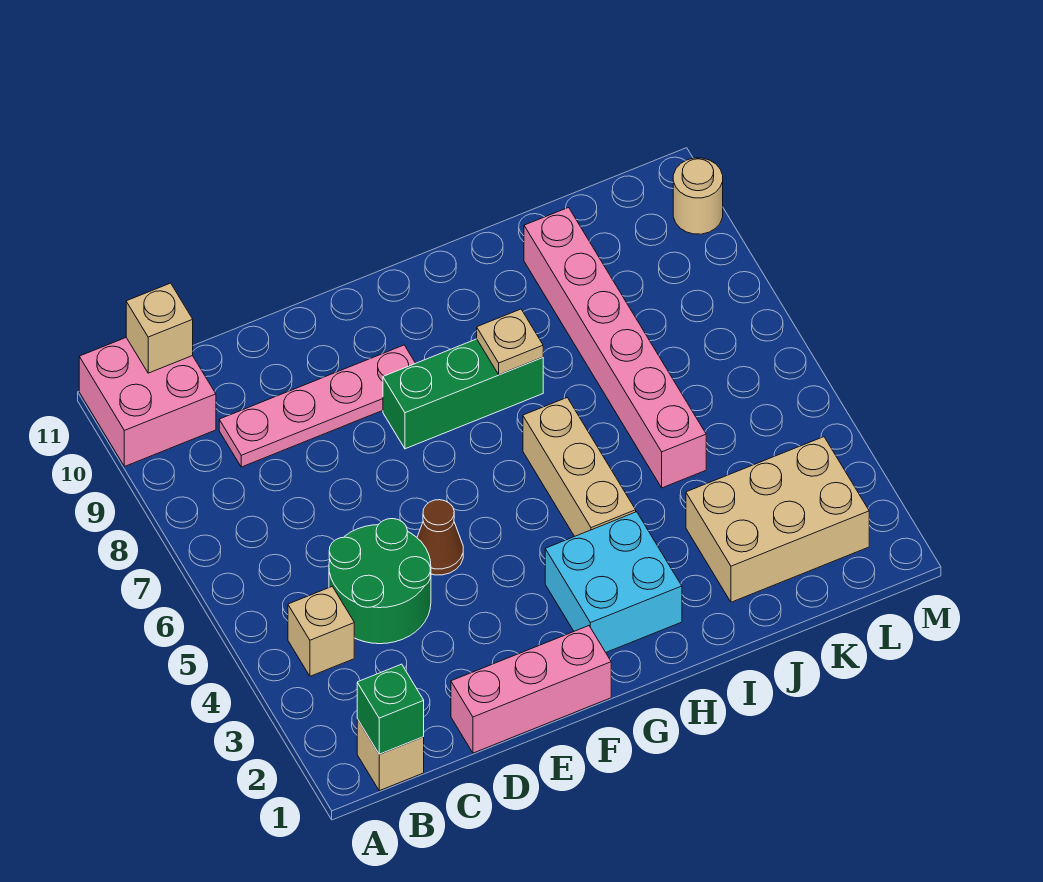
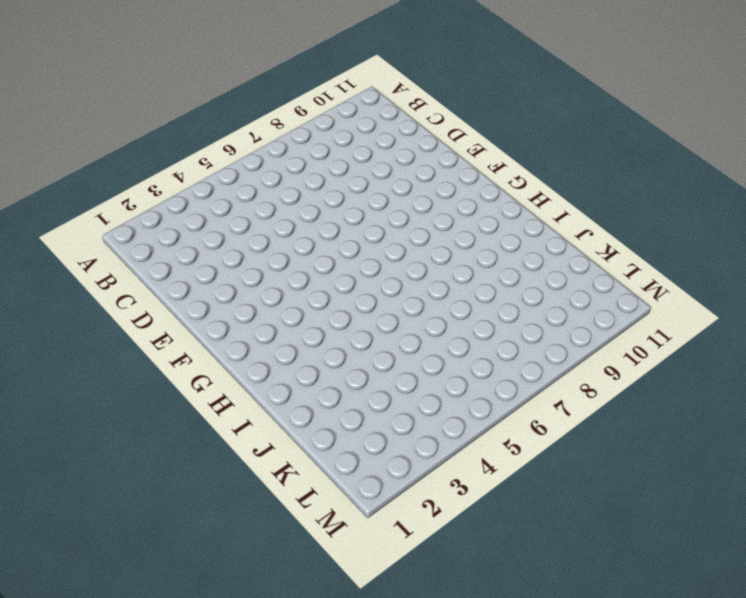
none -> pink brick A10:B11 level 1
none -> tan brick B1 level 1
none -> tan brick B4 level 1

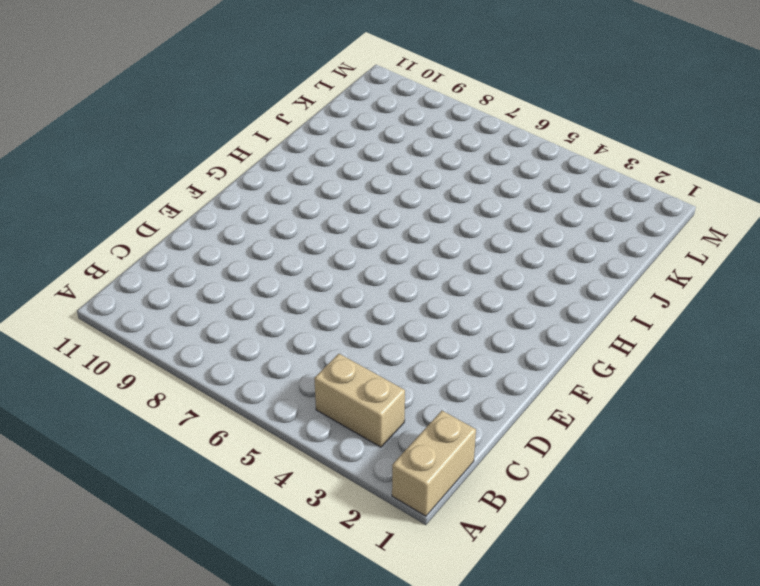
tan brick A1:B1 level 1 -> tan brick B1 level 1
tan brick B3:B4 level 1 -> tan brick B4 level 1
none -> pink brick A10:B11 level 1
none -> green round brick C4:D5 level 1
none -> pink plate C9:F9 level 1

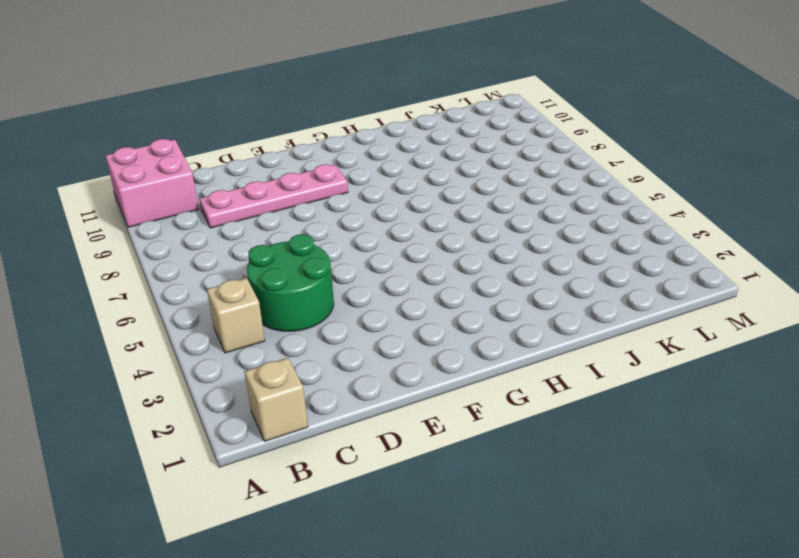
none -> pink brick D1:F1 level 1
none -> brown cone E5 level 1
none -> green brick F8:H8 level 1

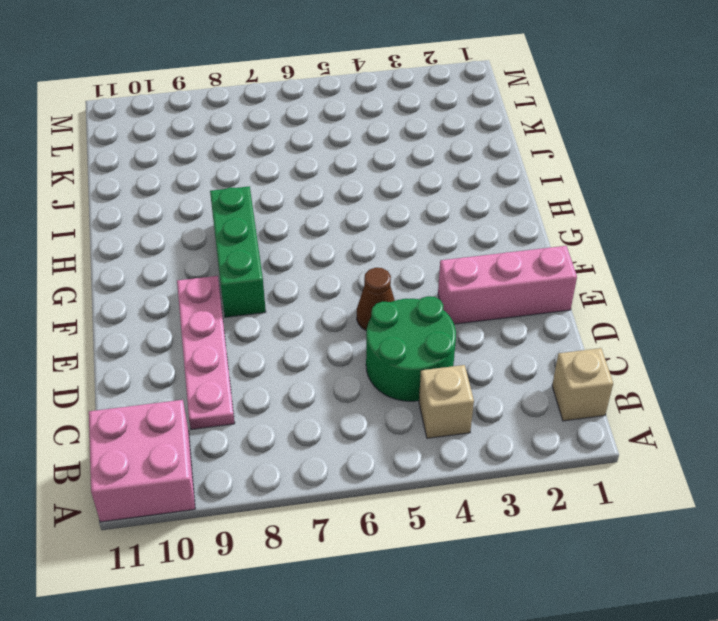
pink brick E1:E3 level 1 -> pink brick D1:F1 level 1
none -> cyan brick G2:H3 level 1
none -> tan brick H4:H6 level 1
none -> tan brick J2:L3 level 1

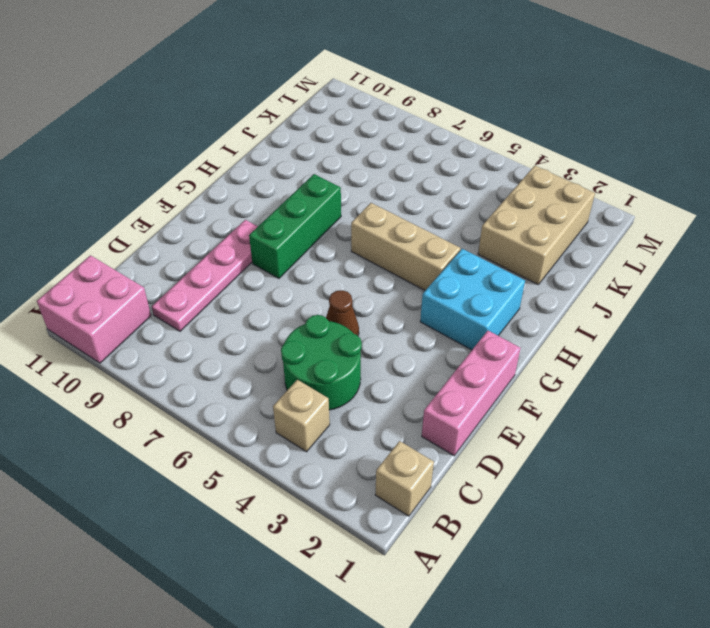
none -> pink brick J5:J10 level 1
none -> tan round brick M10 level 1
none -> green brick B1 level 2

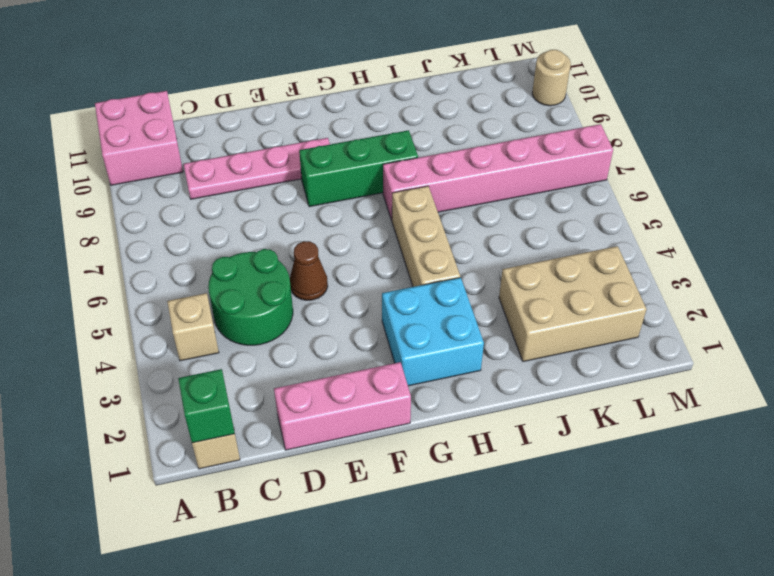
pink brick H7:M7 level 1 -> pink brick J5:J10 level 1
none -> tan brick B11 level 2
none -> tan plate H8 level 2

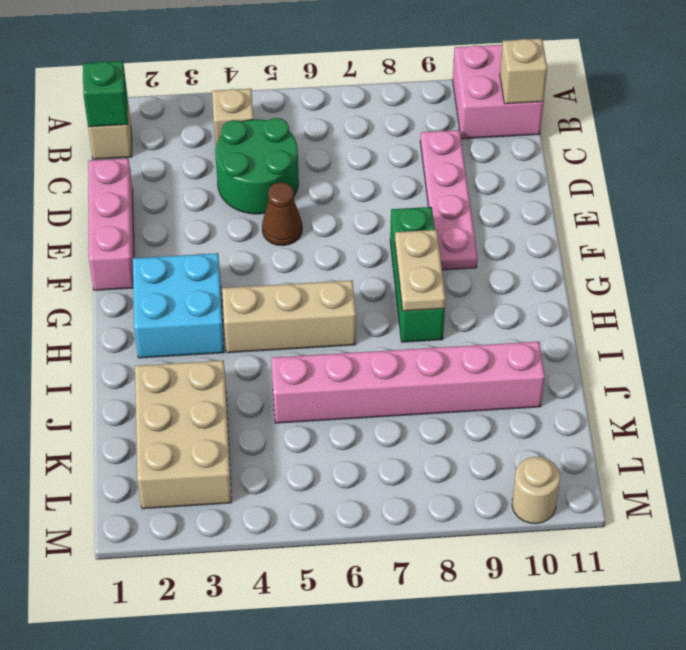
tan plate G8:H8 level 2 -> tan plate H8 level 2

